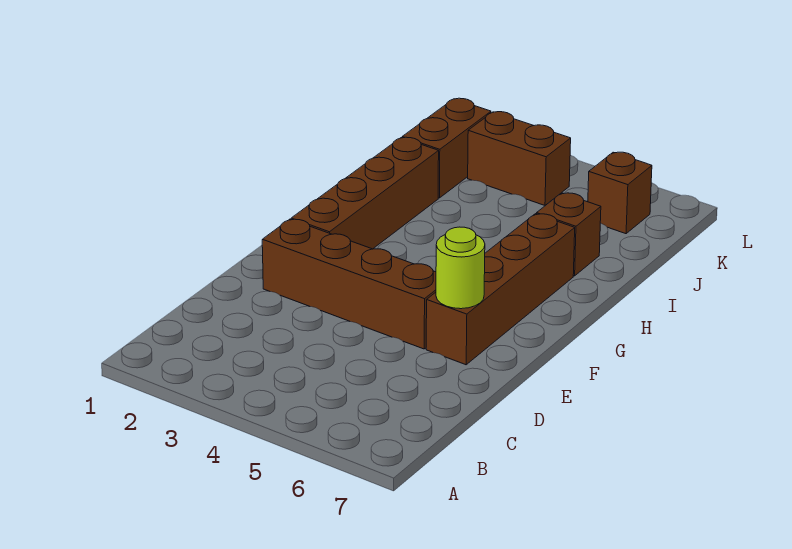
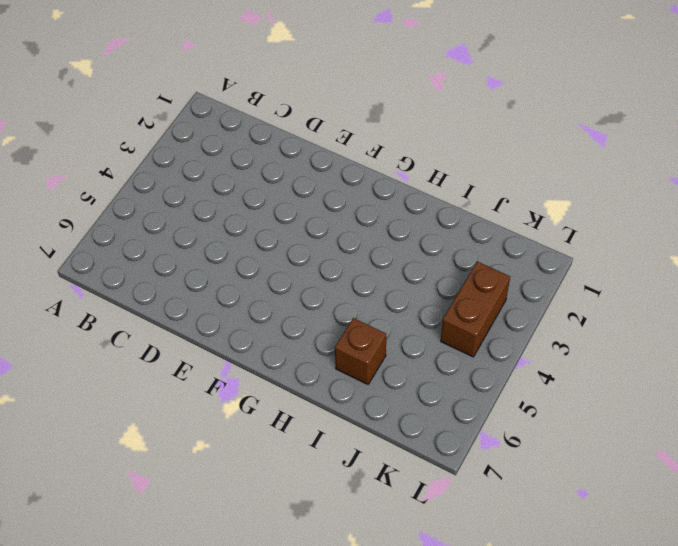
none -> brown brick E2:E5 level 1
none -> brown brick E6:H6 level 1

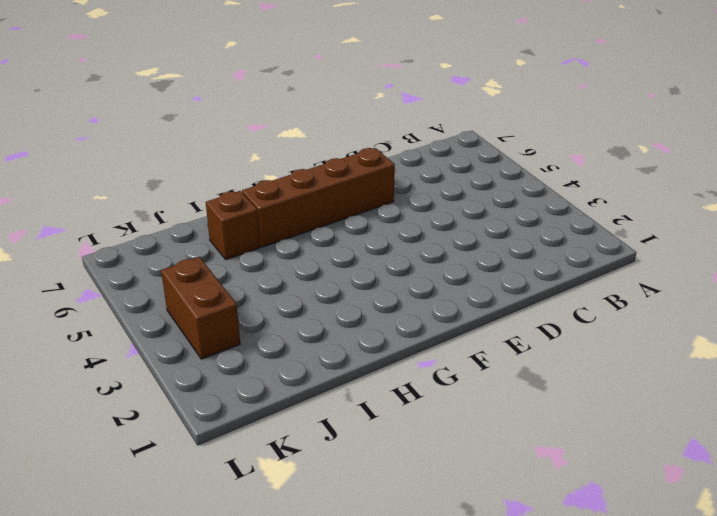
none -> brown brick E2:E5 level 1
none -> brown brick F2:I2 level 1

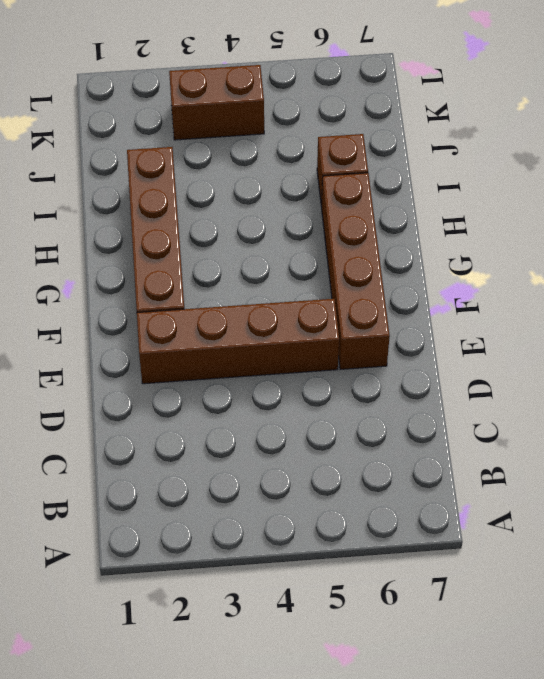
none -> brown brick J2:K2 level 1
none -> brown brick K6 level 1

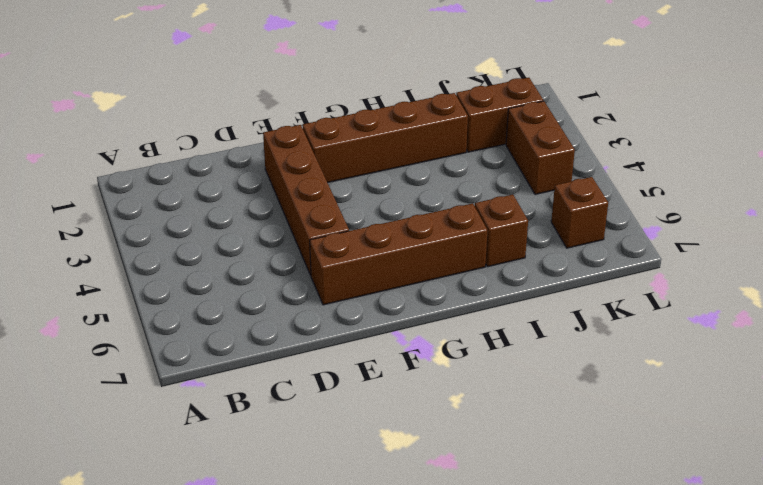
none -> lime round brick E6 level 2

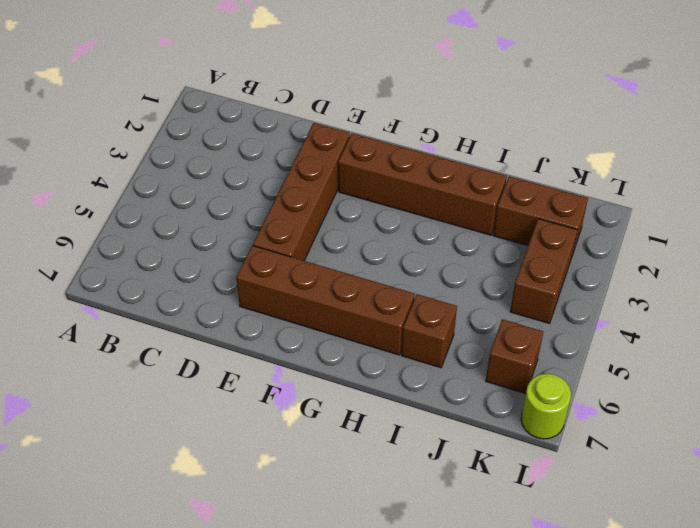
lime round brick L7 level 1 -> lime round brick E6 level 2

